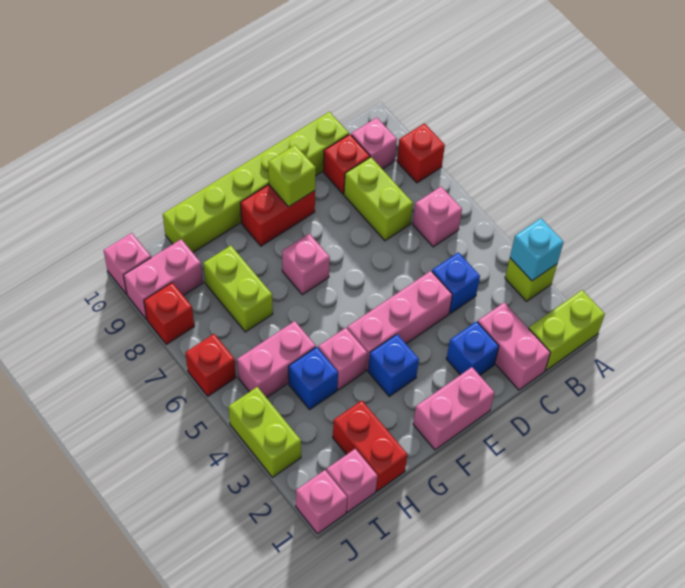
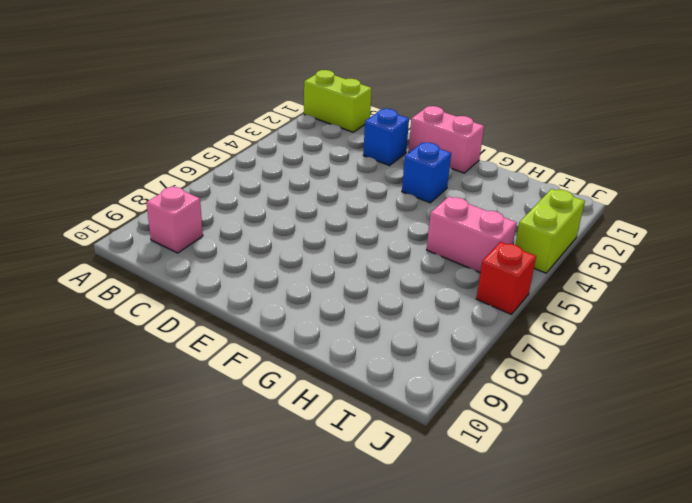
none -> lime brick A3 level 1
none -> red brick A8 level 1
none -> pink brick B6 level 1
none -> pink brick C1:C2 level 1

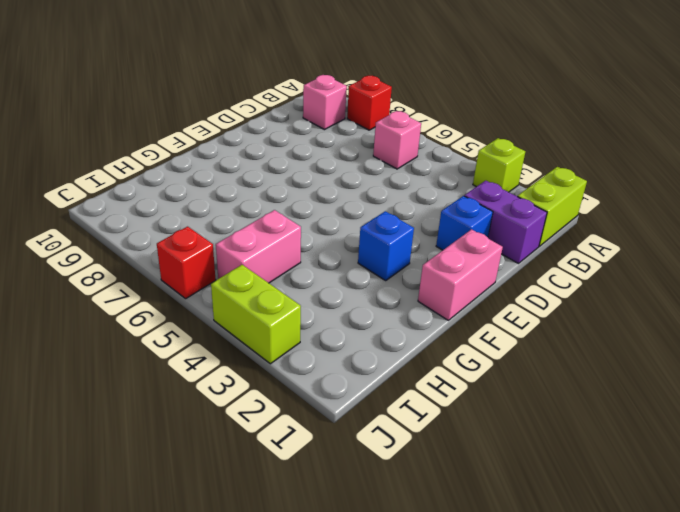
purple brick C1:C2 level 1 -> pink brick C1:C2 level 1
none -> blue brick C4 level 1
none -> lime brick C7:C8 level 1
none -> red brick C9 level 1
none -> lime brick C10:H10 level 1

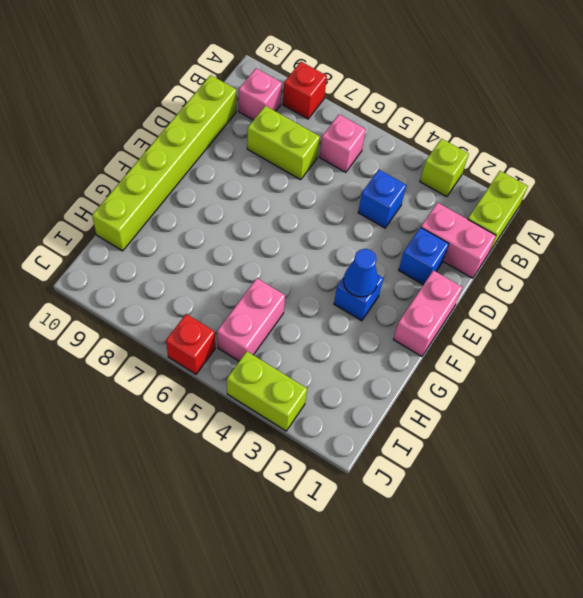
blue cone F3 level 2 -> none
none -> red brick C9 level 1
none -> pink brick D4:F4 level 1
none -> red brick E9:F9 level 1
none -> pink brick F7 level 1

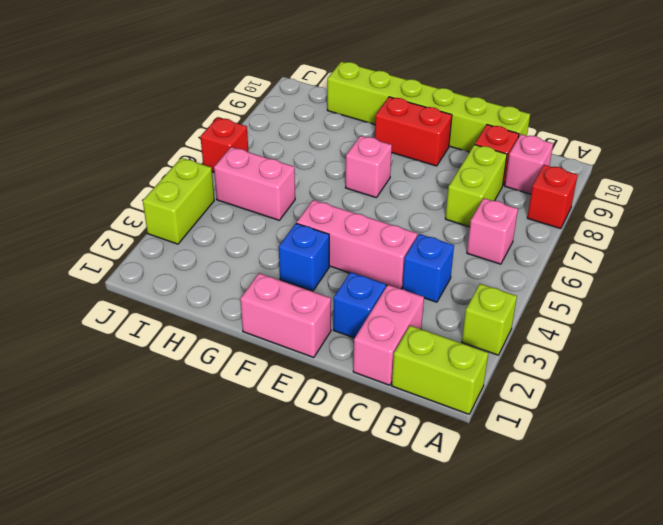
none -> pink brick G4 level 1
none -> red brick H1:H2 level 1
none -> blue brick H4 level 1
none -> lime brick H7:H8 level 1

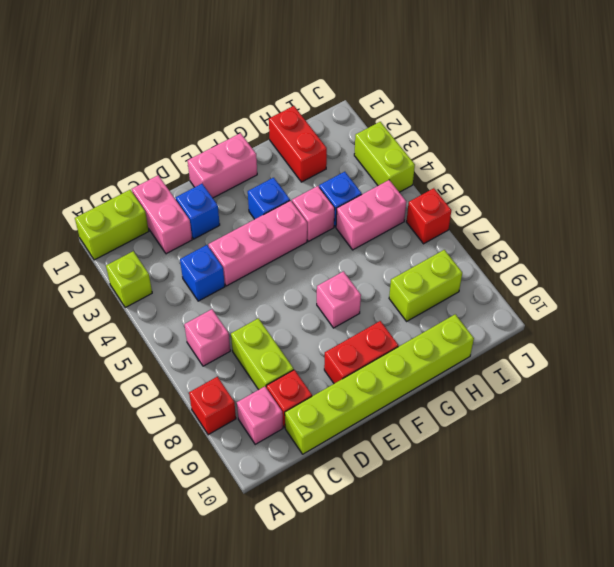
lime brick H8:I8 level 1 -> lime brick H7:H8 level 1
none -> pink brick I1 level 1
none -> pink brick I9:J9 level 1
none -> pink brick J1 level 1
none -> red brick J8 level 1

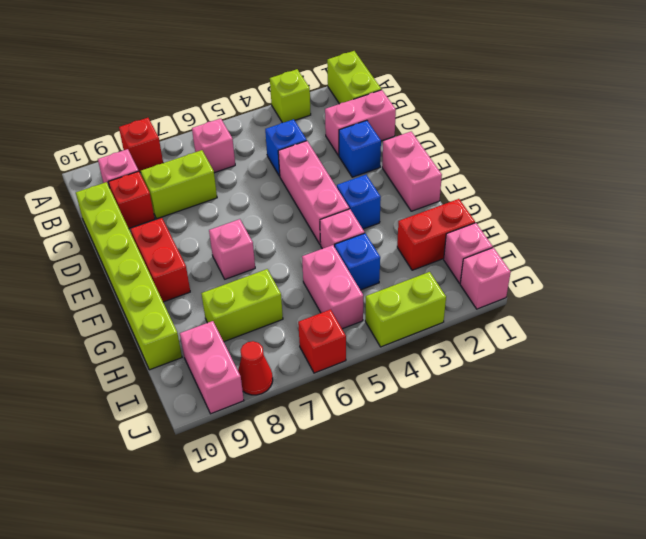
red cone J8 level 1 -> red brick J8 level 1
none -> pink brick J10 level 1
none -> cyan brick A3 level 2
none -> lime brick E9 level 2

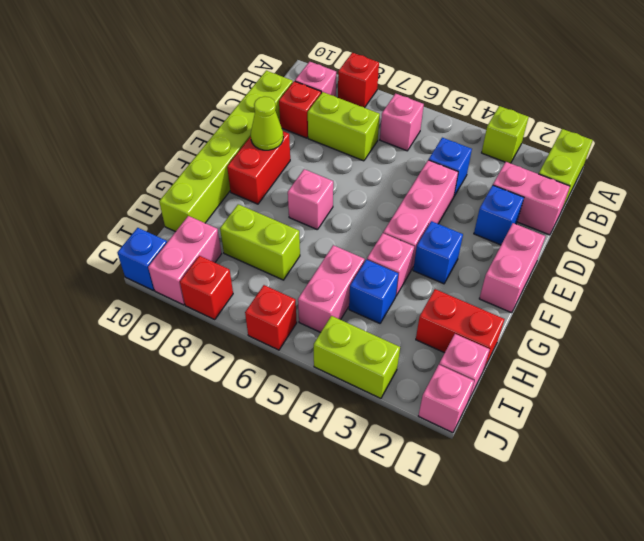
lime cone E9 level 2 -> lime brick E9 level 2
blue brick J10 level 1 -> pink brick J10 level 1
none -> cyan brick A3 level 2

